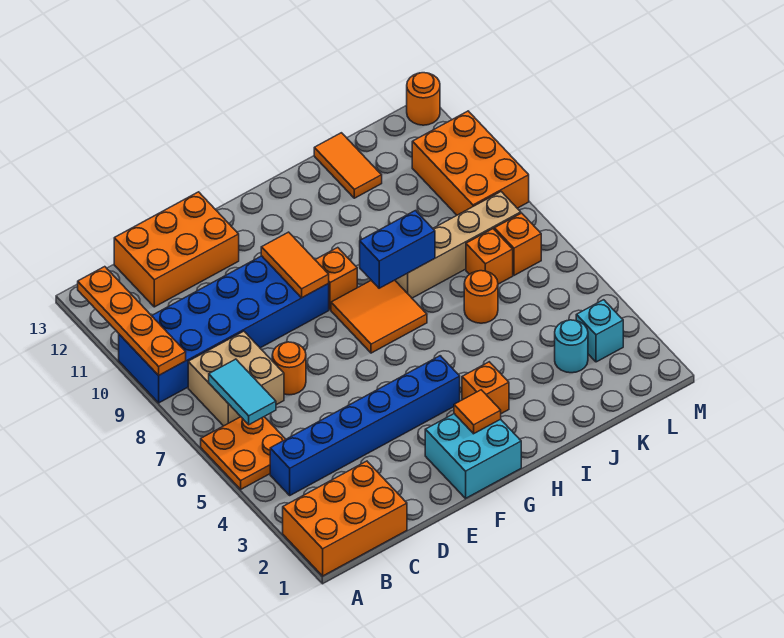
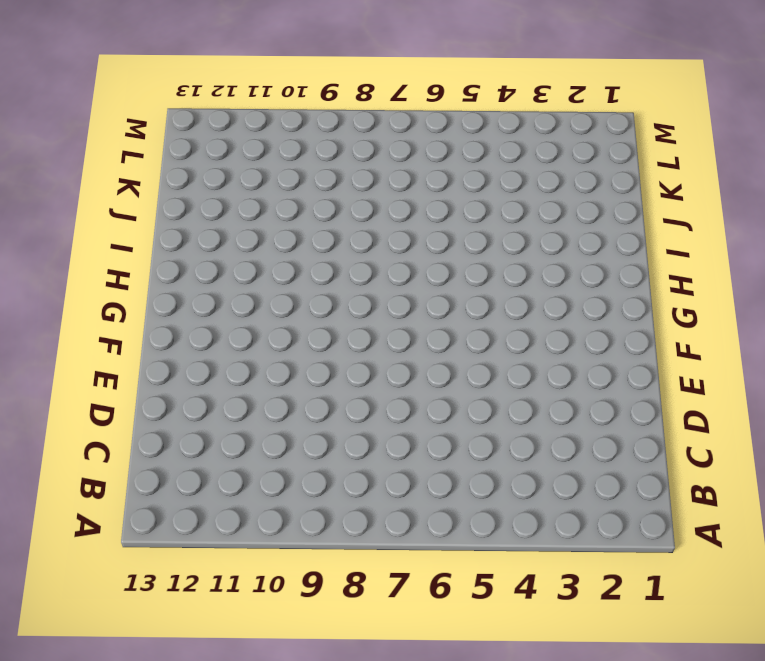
none -> orange brick A1:C2 level 1
none -> orange plate A5:B6 level 1
none -> blue brick A9:F10 level 1

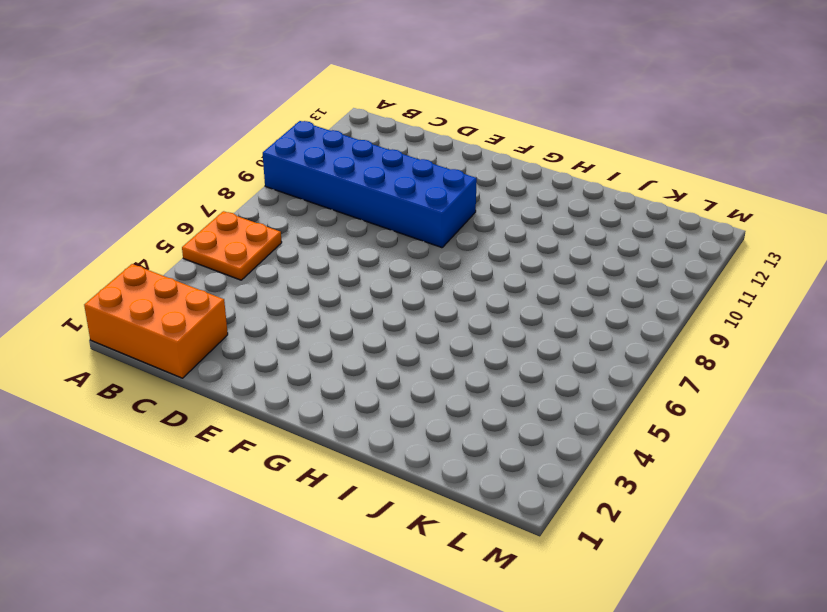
none -> blue brick B4:G4 level 1
none -> tan brick B7:C8 level 1
none -> orange brick C12:E13 level 1

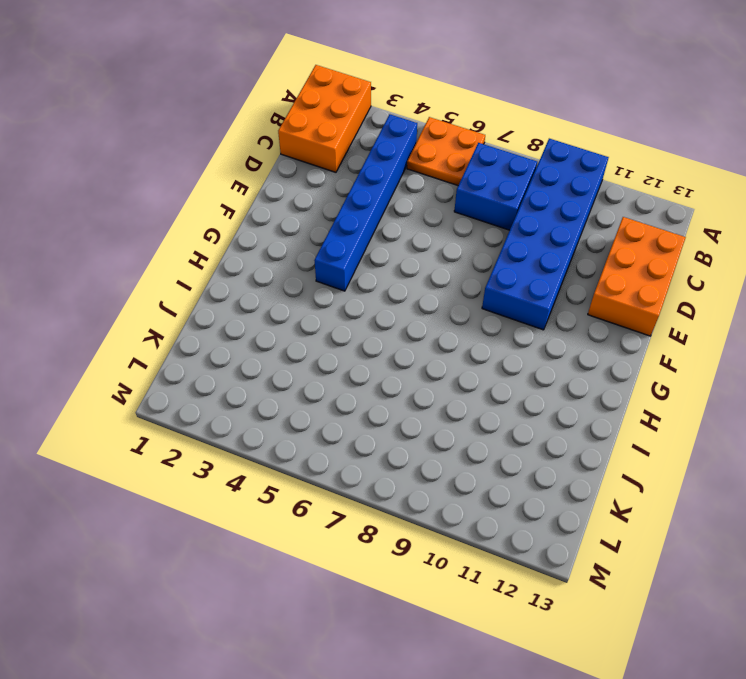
blue brick B7:C8 level 1 -> tan brick B7:C8 level 1
none -> orange round brick D7 level 1
none -> cyan brick F1:G2 level 1
none -> orange tile G7:H8 level 1

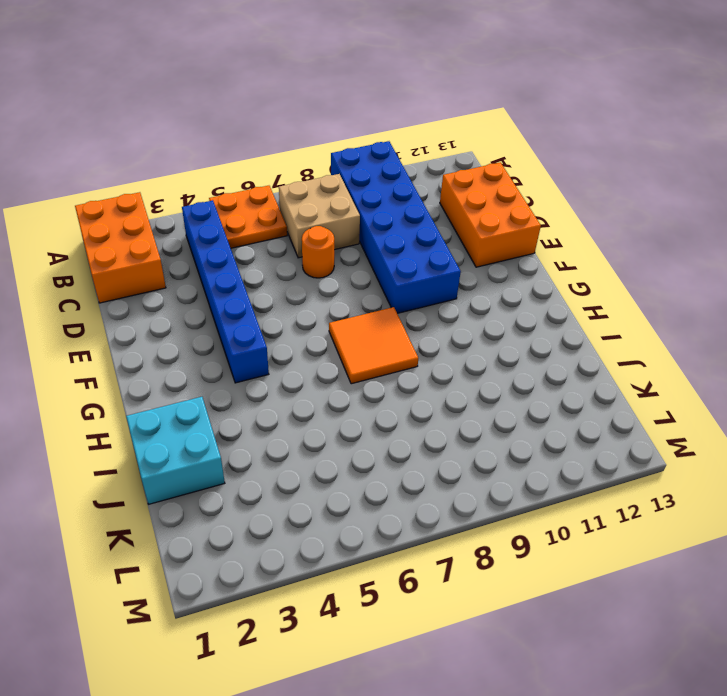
cyan brick I1:J2 level 1 -> cyan brick F1:G2 level 1
none -> orange brick G9 level 1
none -> orange brick H3 level 1
none -> tan brick I8:L8 level 1

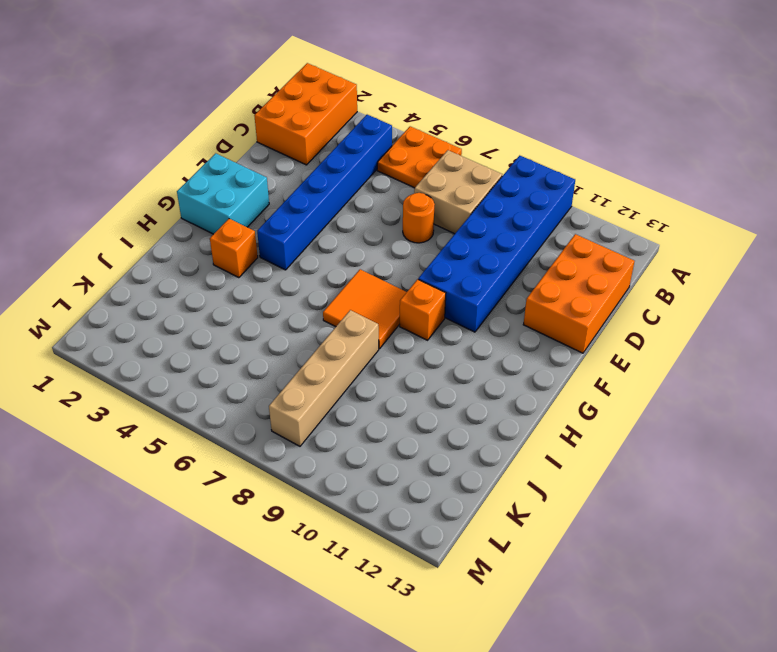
none -> orange round brick J6 level 1
none -> orange tile J12:J13 level 1
none -> cyan round brick K3 level 1

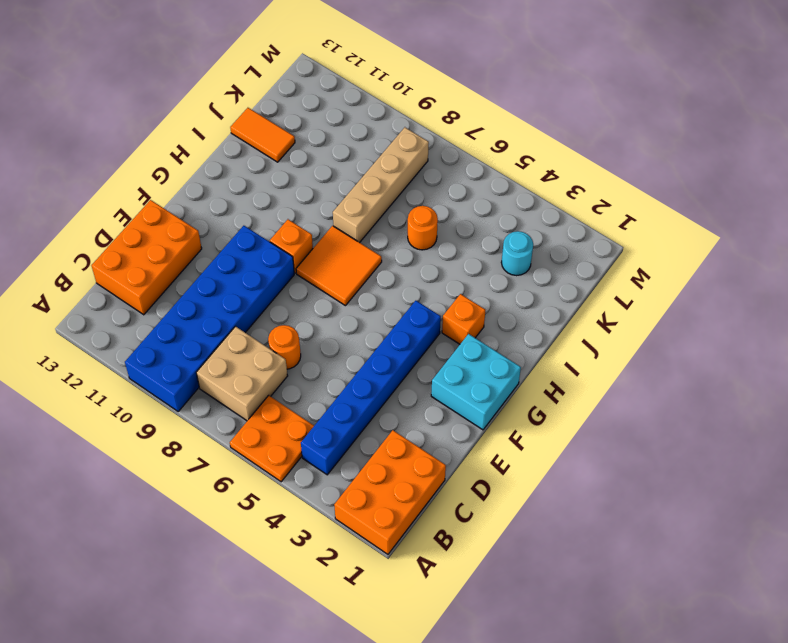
none -> orange brick K7 level 1
none -> cyan brick L3 level 1
none -> orange brick L7 level 1

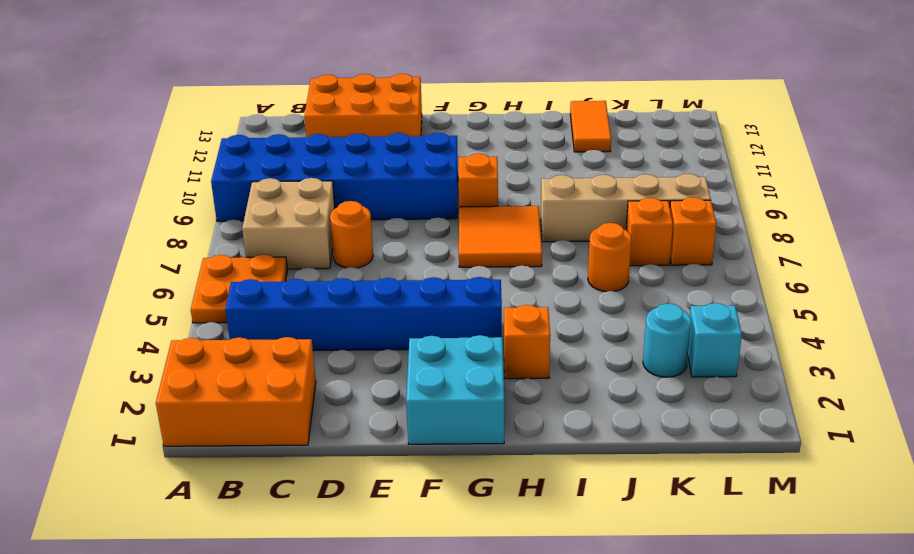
none -> orange brick L9:M11 level 1
none -> orange round brick M13 level 1
none -> orange plate A9:A12 level 2

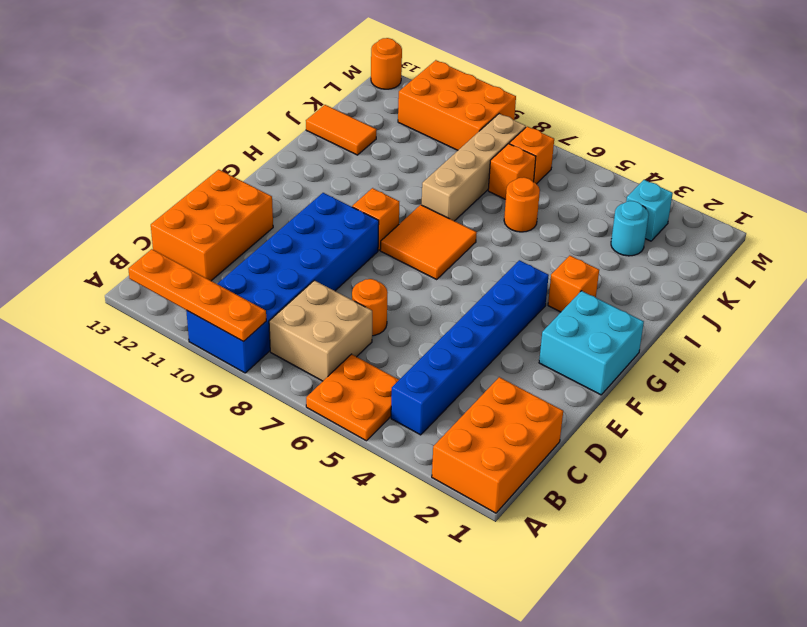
none -> cyan tile B6:B7 level 2
none -> orange tile F9:F10 level 2
none -> orange tile G2 level 2

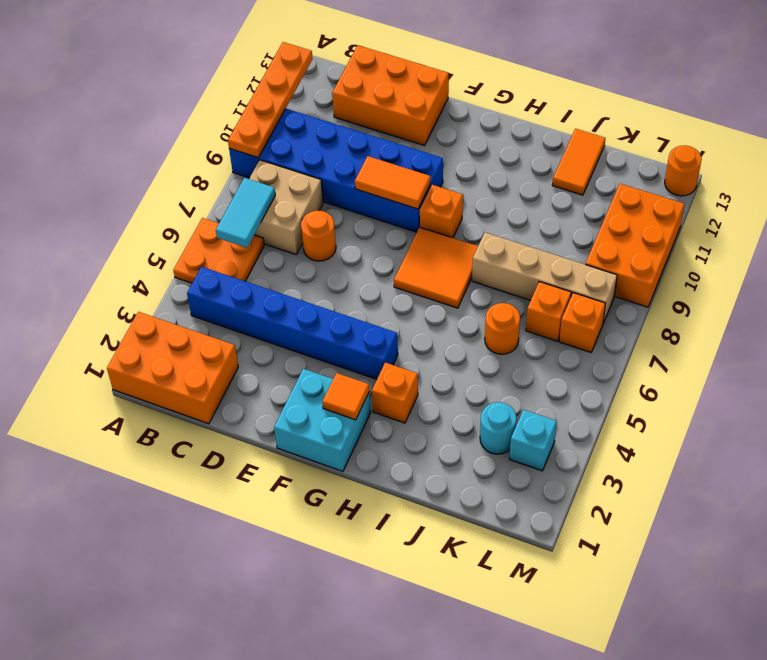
orange tile E9:F9 level 2 -> orange tile F9:F10 level 2
none -> blue brick H8:I8 level 2

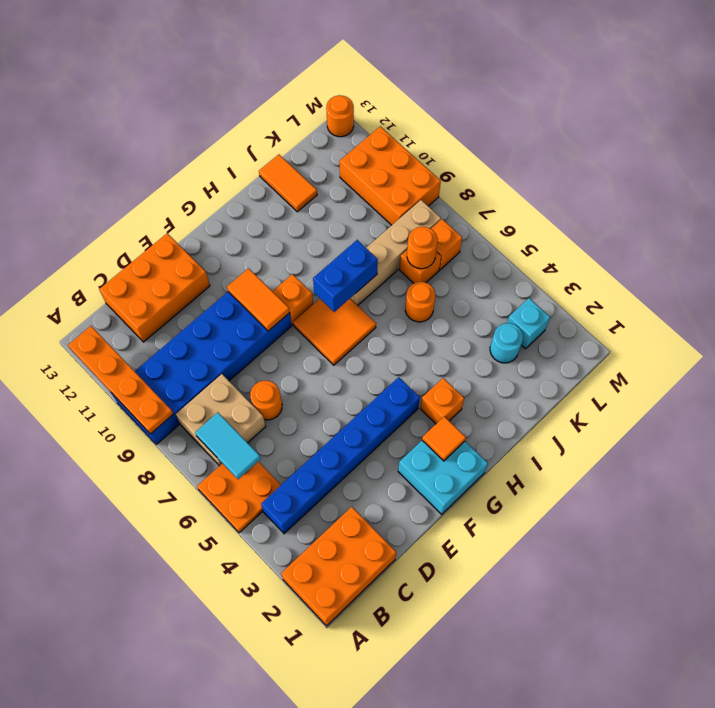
orange round brick K7 level 2 -> none

